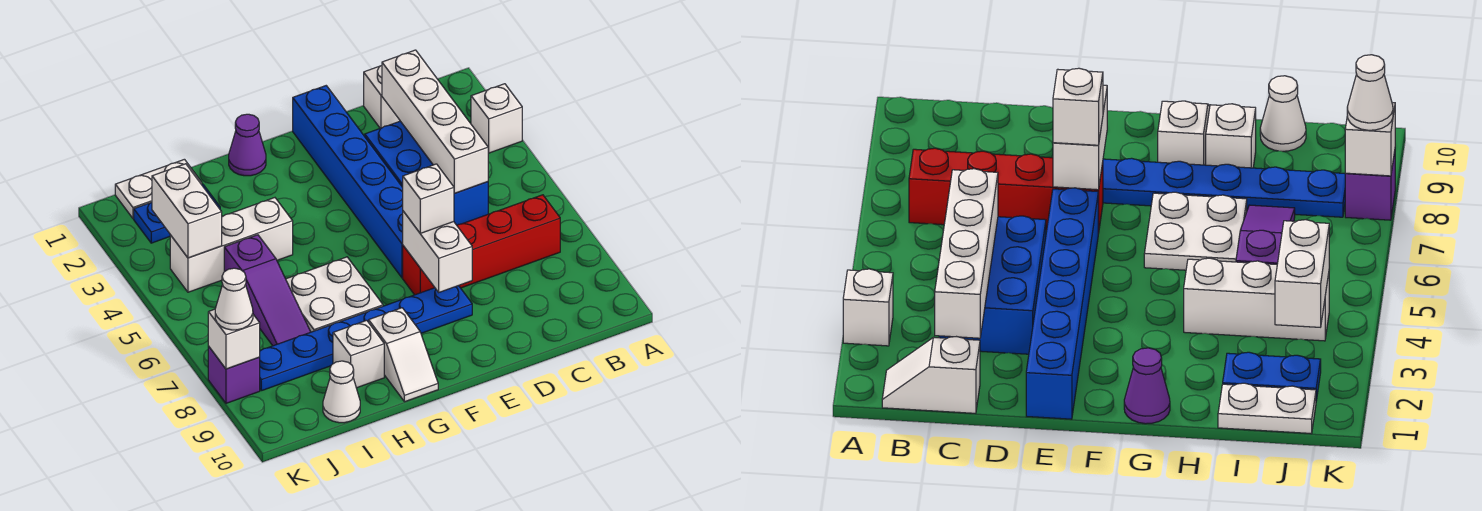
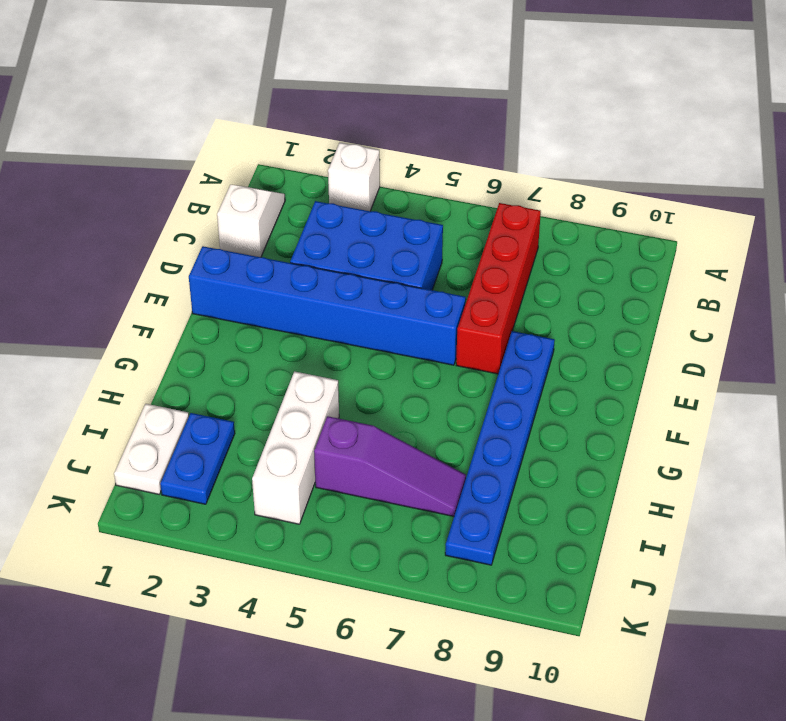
none -> purple cone G1 level 1
none -> white plate G6:H7 level 1
none -> white slope G9:G10 level 1 top 9

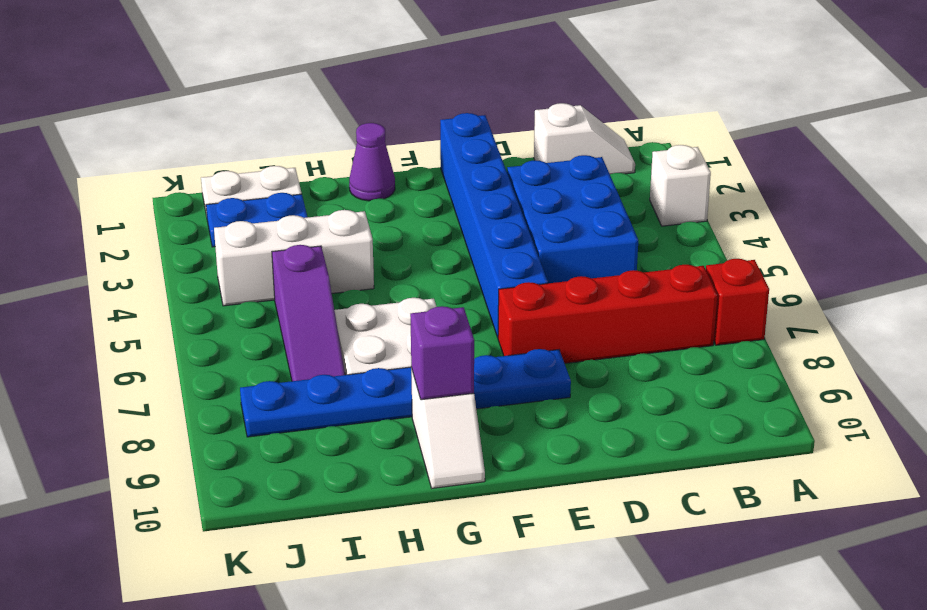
red brick A7 level 1 -> none
purple brick G9 level 2 -> purple brick K8 level 1
none -> white brick H9 level 1
none -> white cone I10 level 1
none -> white brick C2:C5 level 2

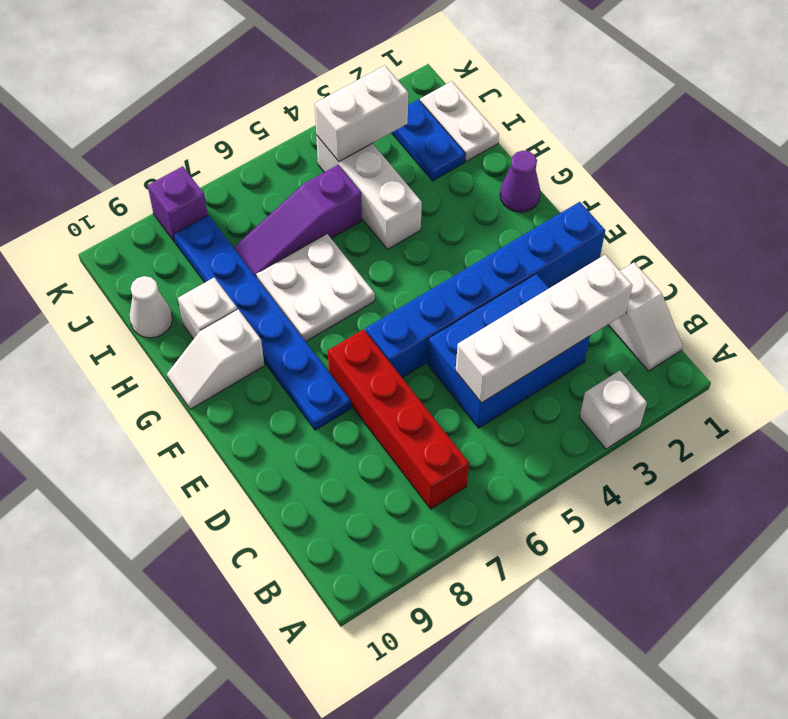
none -> white brick E7:E8 level 2
none -> white brick K8 level 2
none -> white brick E7 level 3

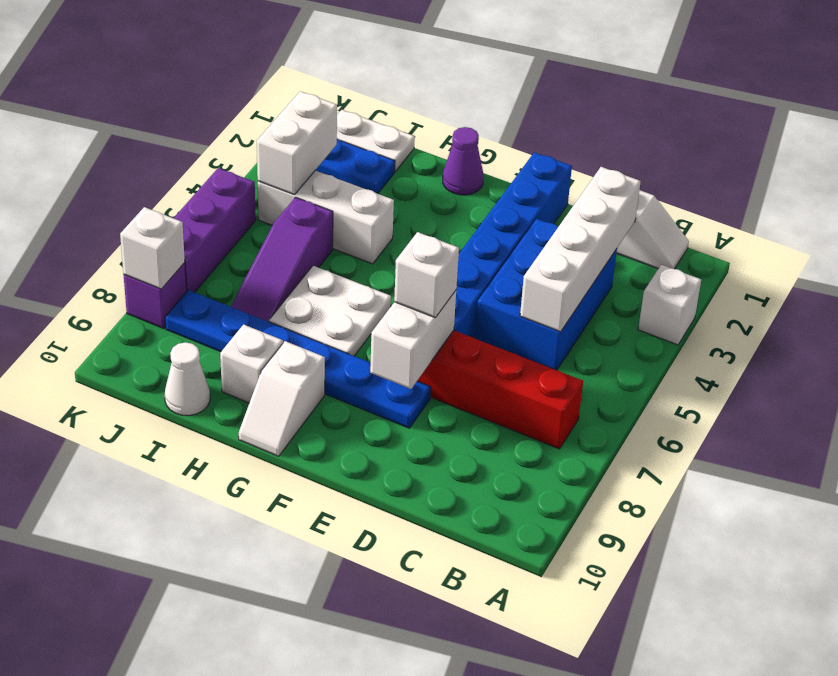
purple brick K5:K7 level 1 -> none
none -> white cone K8 level 3

